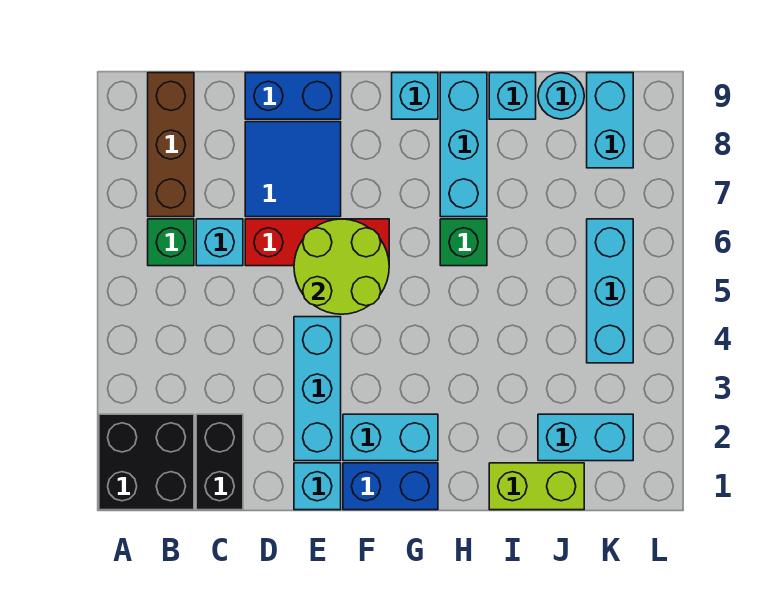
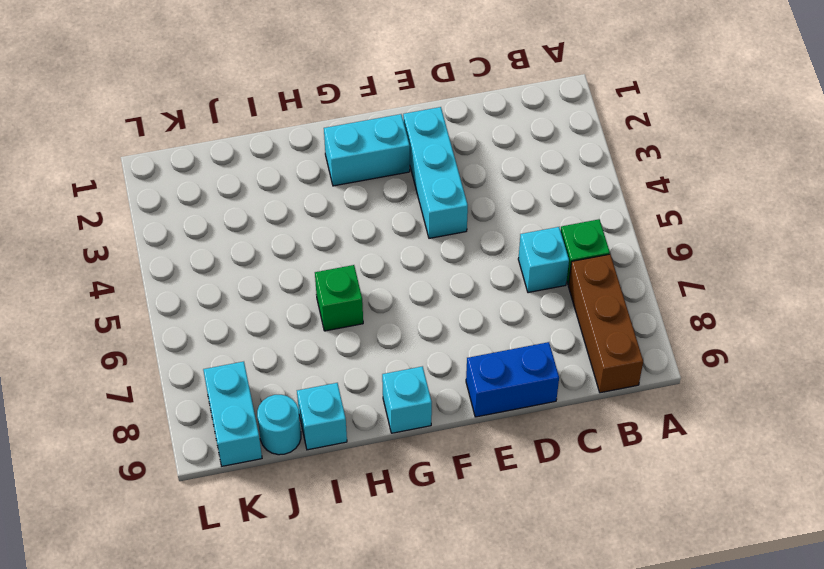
none -> black brick A1:B2 level 1
none -> black brick C1:C2 level 1
none -> red brick D6:F6 level 1

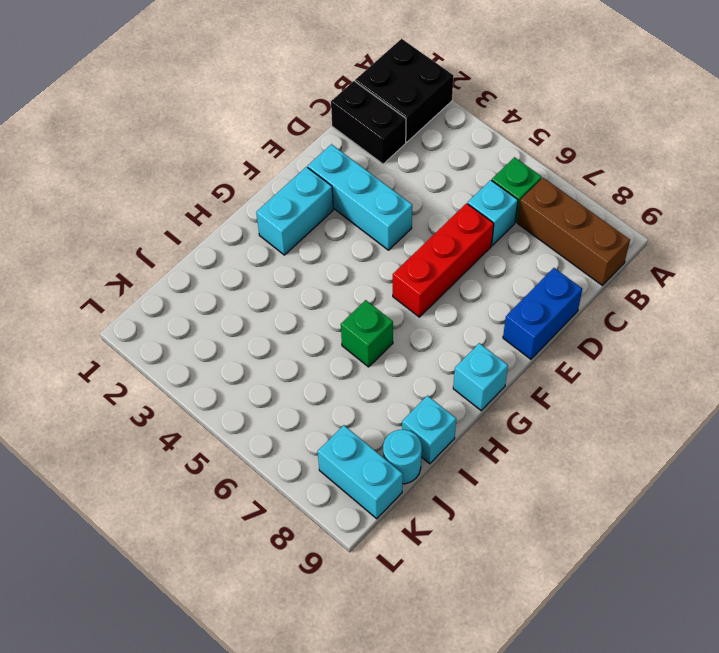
none -> blue tile D7:E8 level 1
none -> cyan brick E1 level 1
none -> blue brick F1:G1 level 1

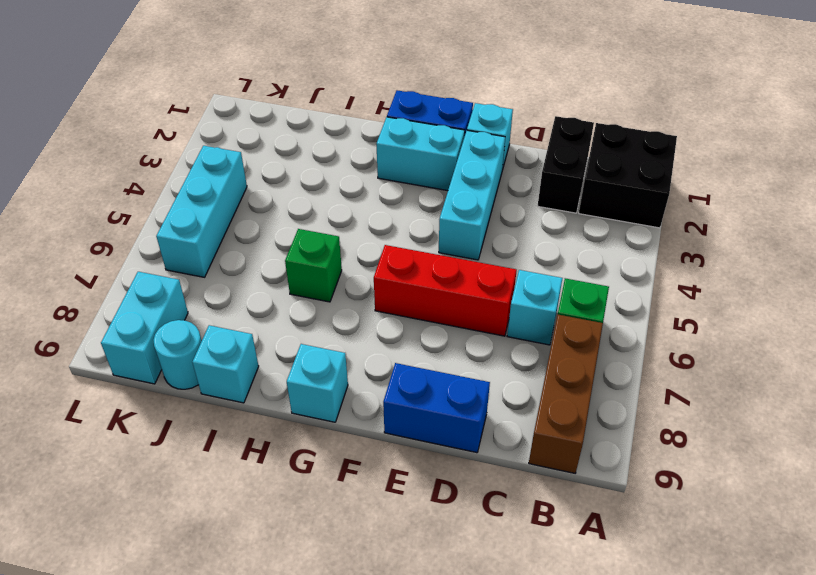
none -> blue tile D7:E8 level 1
none -> cyan brick H7:H9 level 1
none -> lime brick I1:J1 level 1

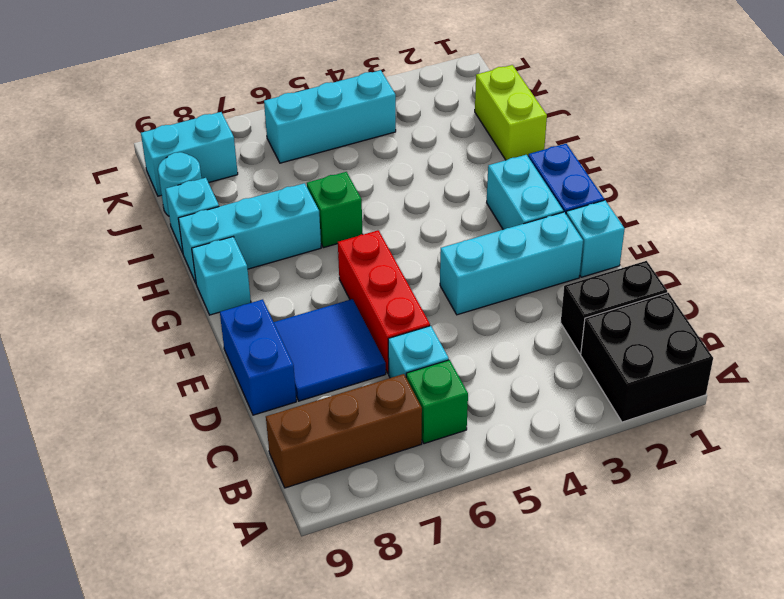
none -> cyan brick J2:K2 level 1
none -> lime round brick E5:F6 level 2

